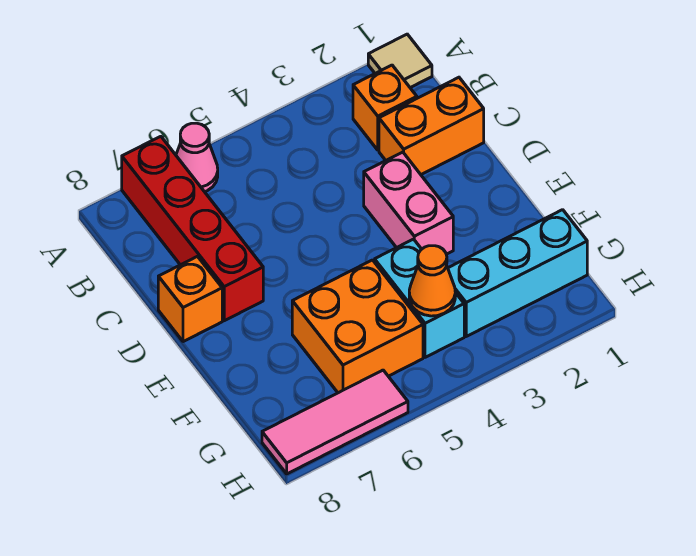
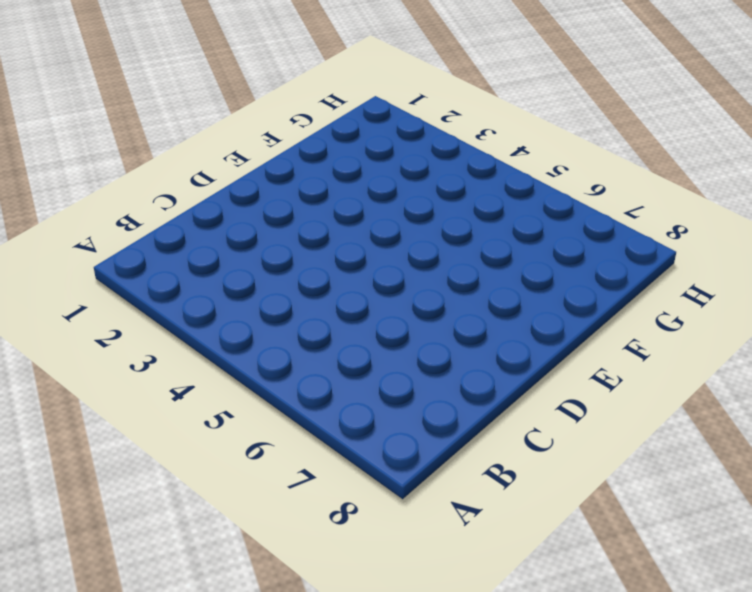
none -> tan tile A1 level 1
none -> pink cone A6 level 1
none -> red brick A7:D7 level 1

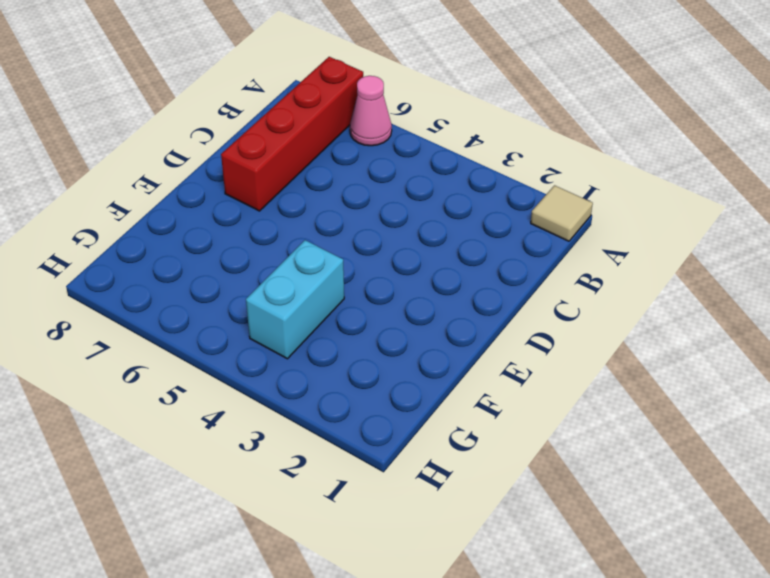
none -> orange brick B2 level 1
none -> orange brick C1:C2 level 1
none -> pink brick D3:E3 level 1

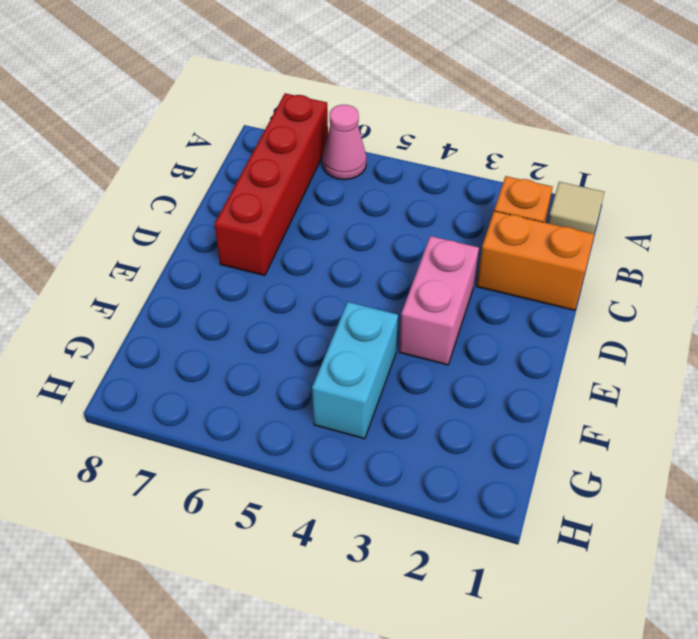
none -> orange brick D8 level 1
none -> orange brick F5:G6 level 1
none -> cyan brick G1:G3 level 1

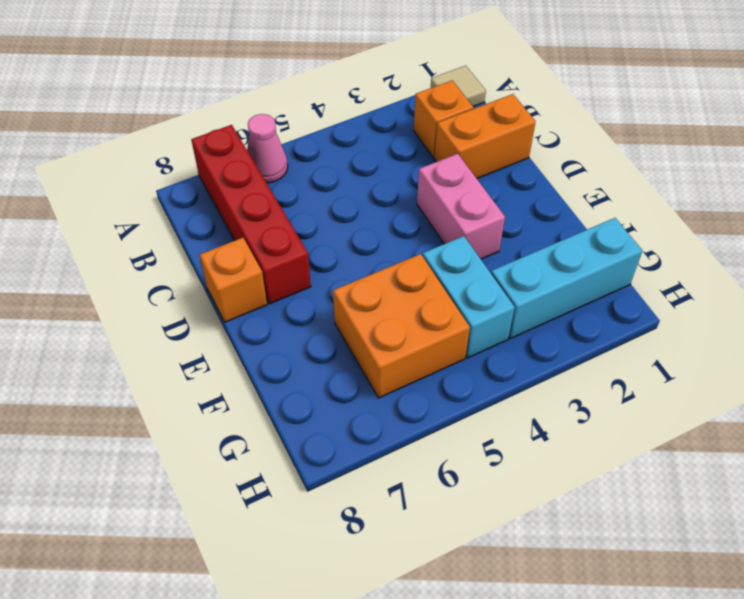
none -> pink tile H6:H8 level 1
none -> orange cone G4 level 2

